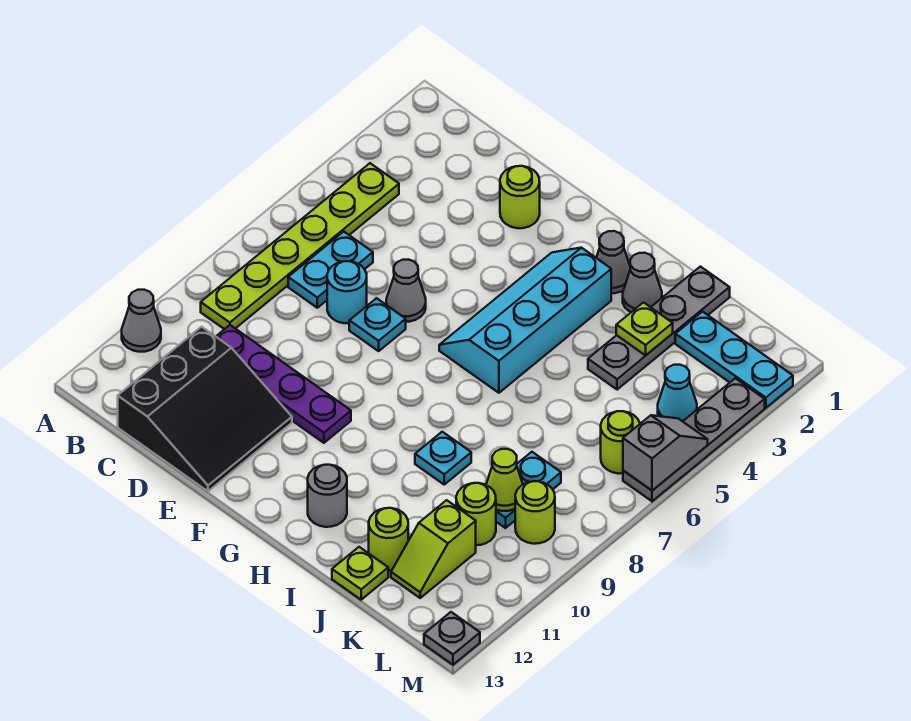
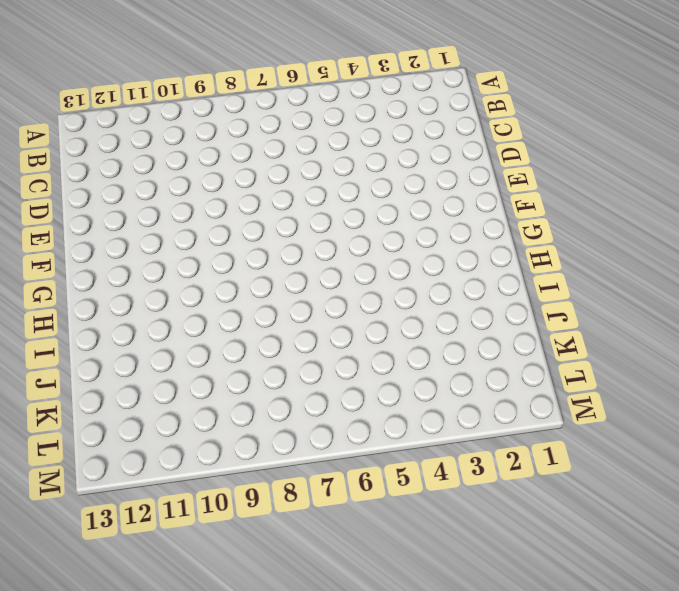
none -> grey cone A11 level 1
none -> lime plate B4:B9 level 1
none -> cyan plate C6:C7 level 1

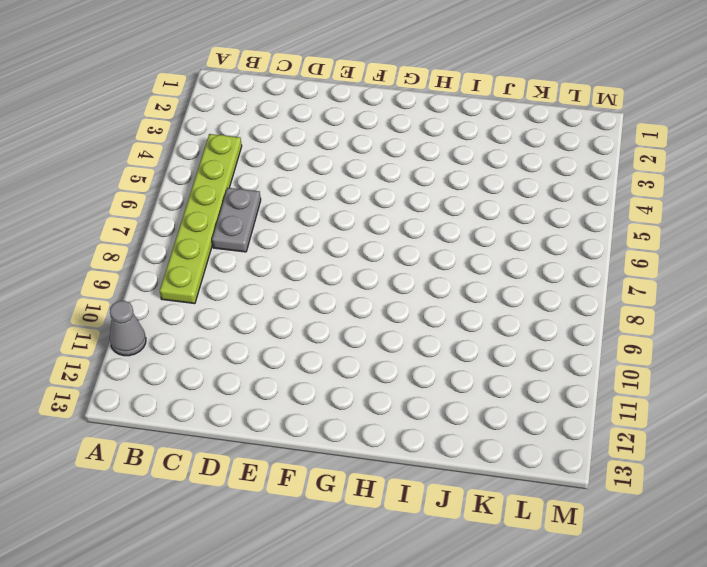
grey plate C6:C7 level 1 -> cyan plate C6:C7 level 1
none -> purple plate C10:F10 level 1
none -> black slope C11:E13 level 1 top C
none -> cyan round brick D7 level 1

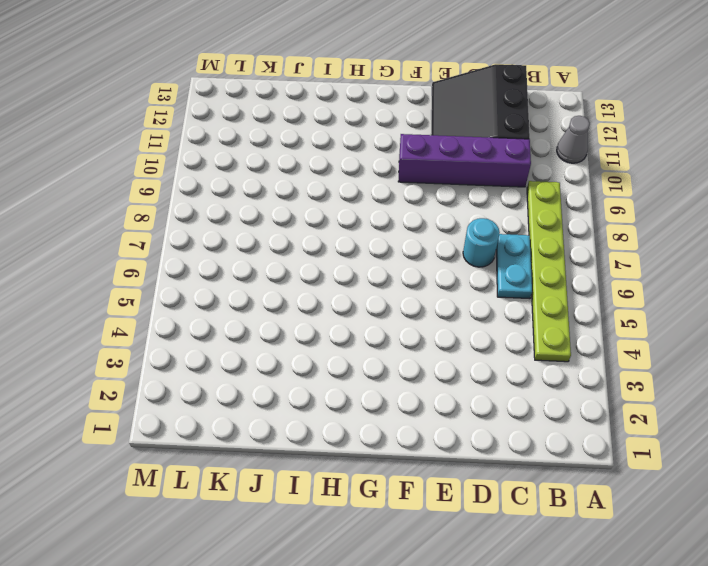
purple brick C10:F10 level 1 -> purple plate C10:F10 level 1
none -> lime round brick E2 level 1
none -> grey cone E6 level 1
none -> cyan plate E7 level 1

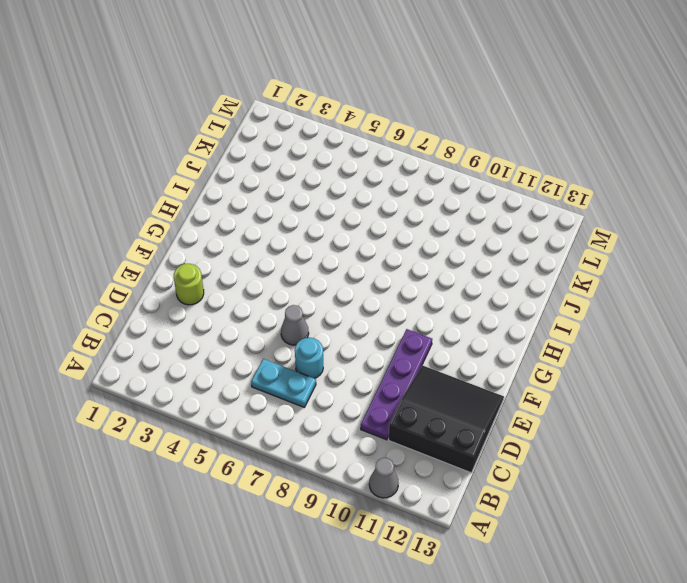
none -> lime plate B4:B9 level 1
none -> cyan plate E7 level 1
none -> cyan slope G3:H6 level 1 top H

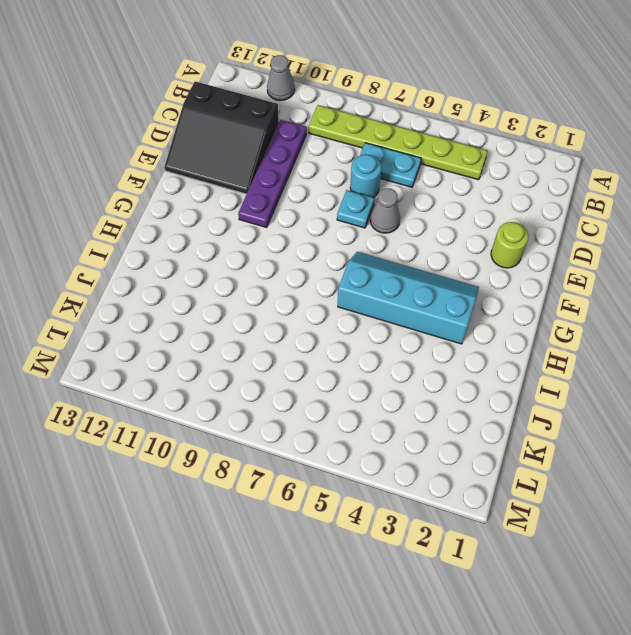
none -> grey cone H2 level 1
none -> grey round brick H12 level 1
none -> grey cone I2 level 1

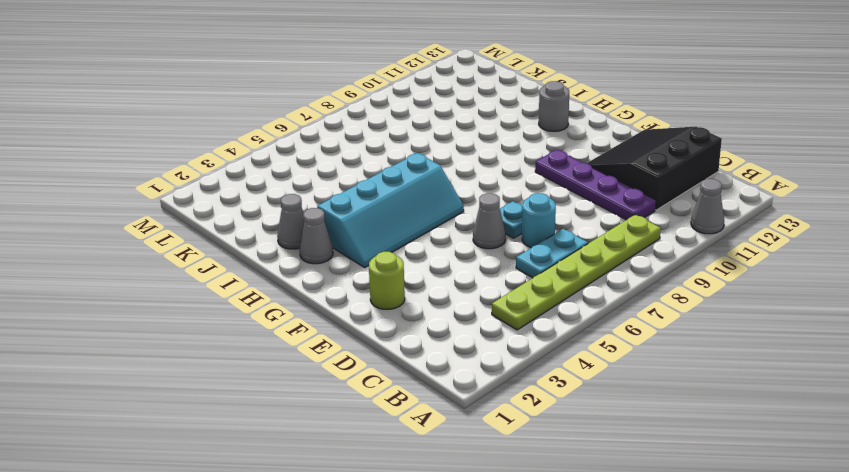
none -> cyan plate I9 level 1
none -> grey plate J1:J4 level 1
none -> lime round brick J12 level 1

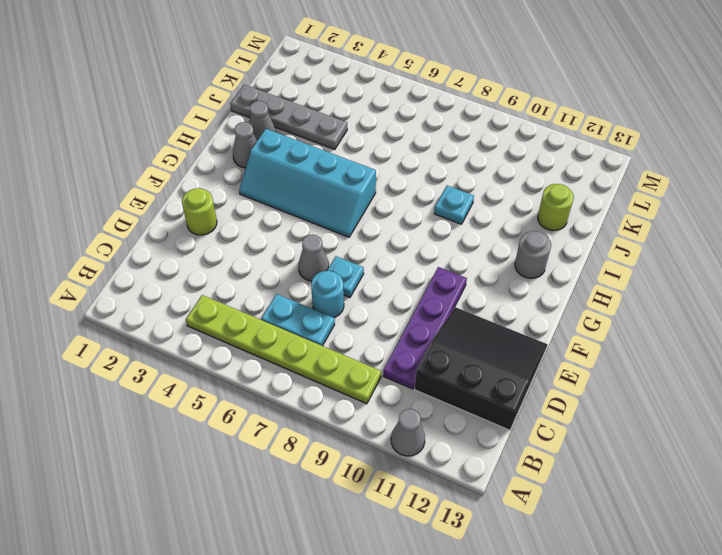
none -> lime plate J13 level 1
none -> cyan plate K2:M2 level 1
none -> cyan plate K8:K9 level 1

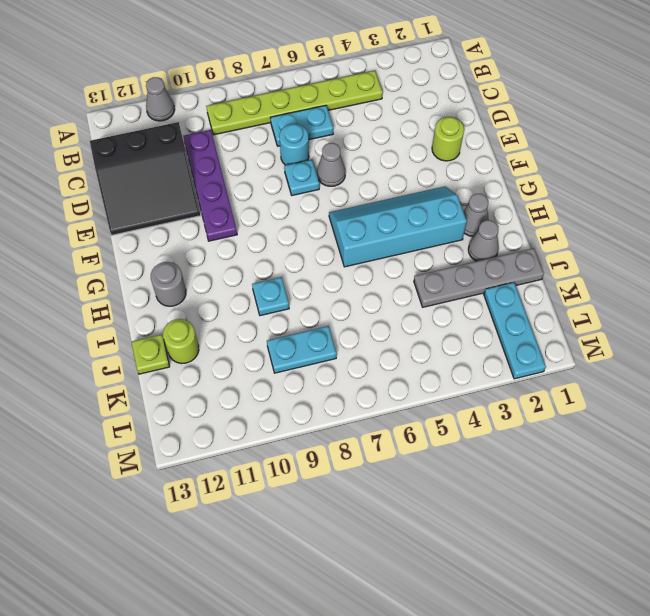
none -> lime round brick K10 level 1
none -> lime slope K11:K12 level 1 top 11
none -> cyan cone L4 level 1

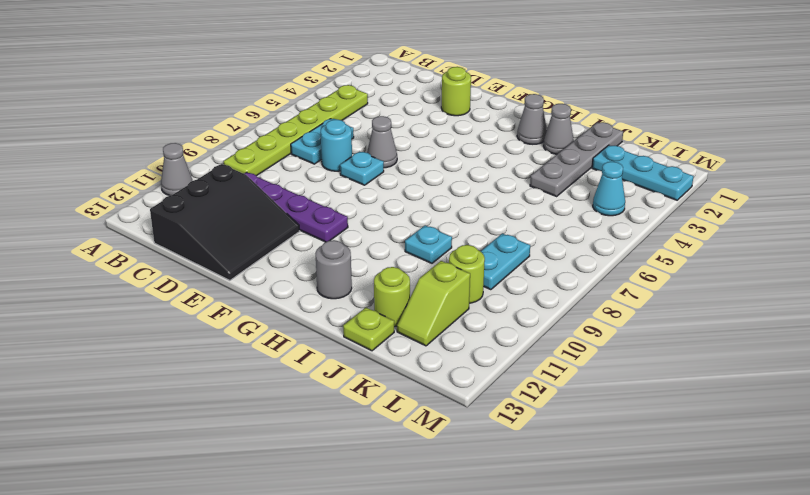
none -> cyan slope G3:H6 level 1 top H
none -> lime round brick L6 level 1
none -> lime round brick L9 level 1

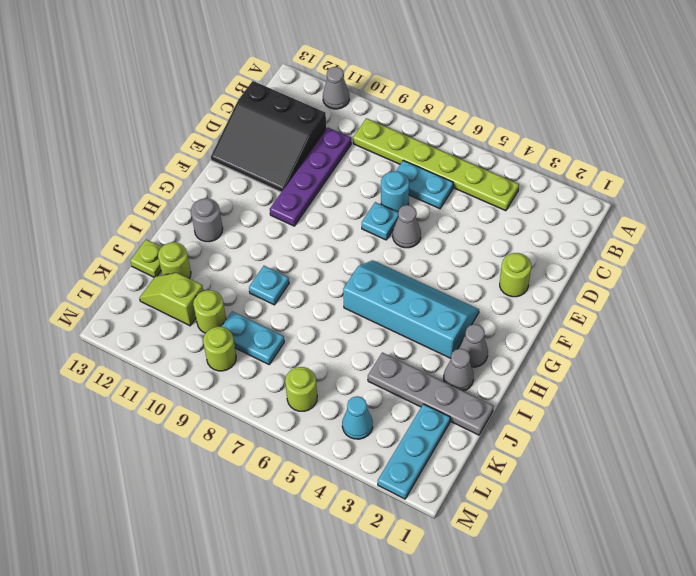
none -> grey plate M3:M6 level 1
none -> grey plate M13 level 1
none -> lime plate J3 level 2

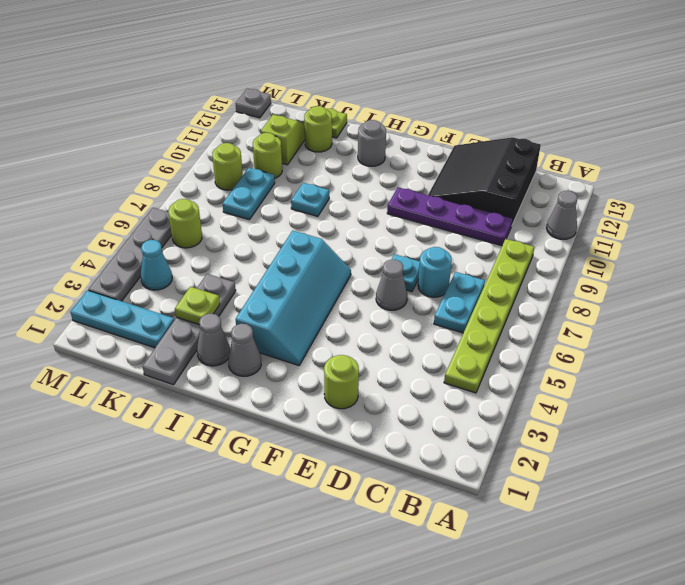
none -> lime cone K9 level 2
none -> grey slope M5:M6 level 2 top 6

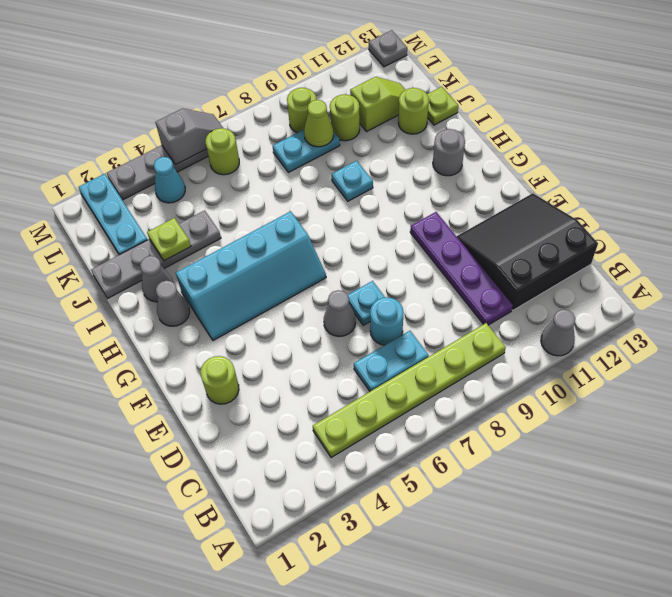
grey slope M5:M6 level 2 top 5 -> grey slope M5:M6 level 2 top 6

